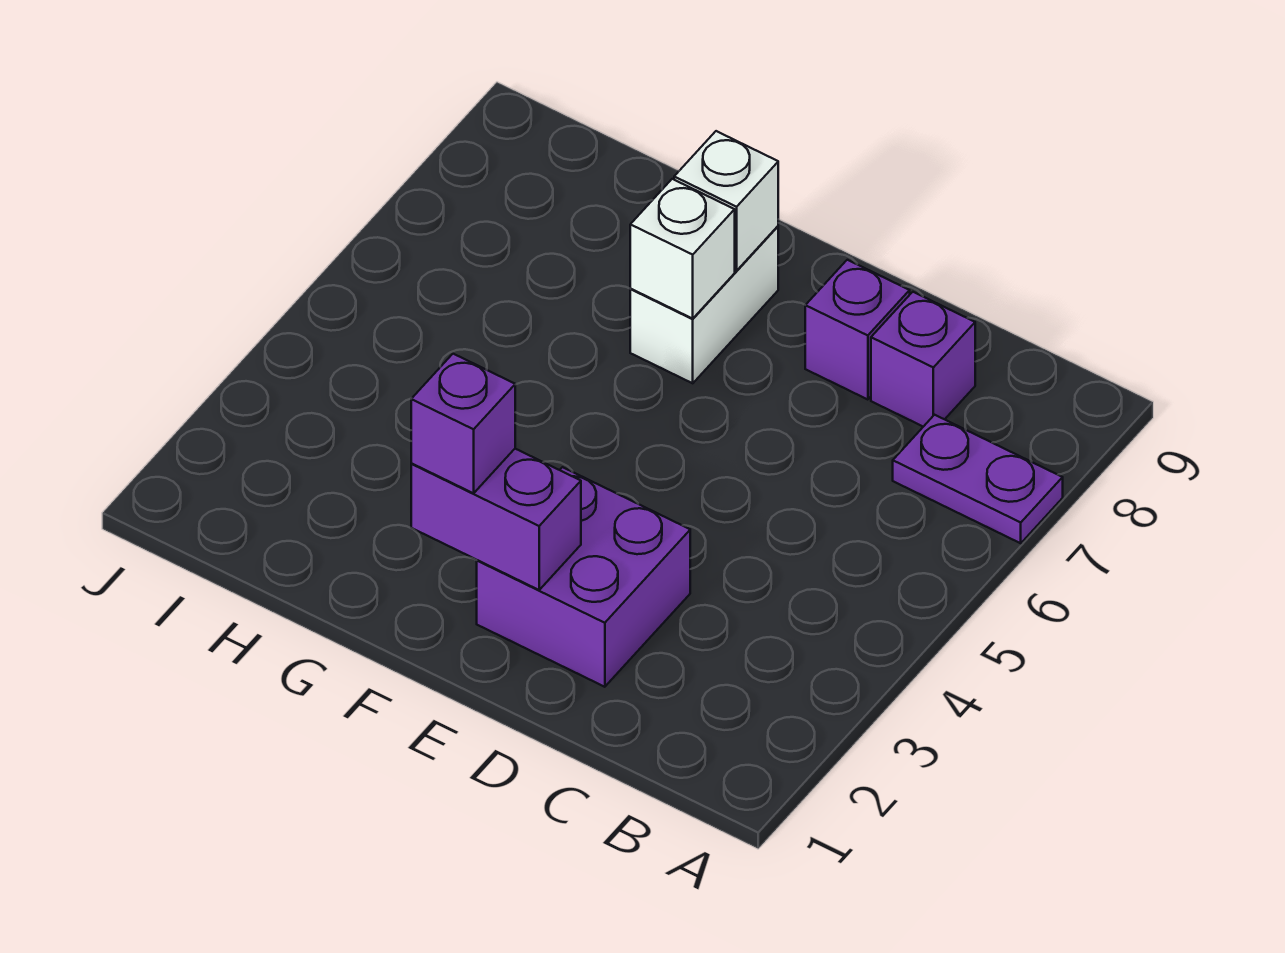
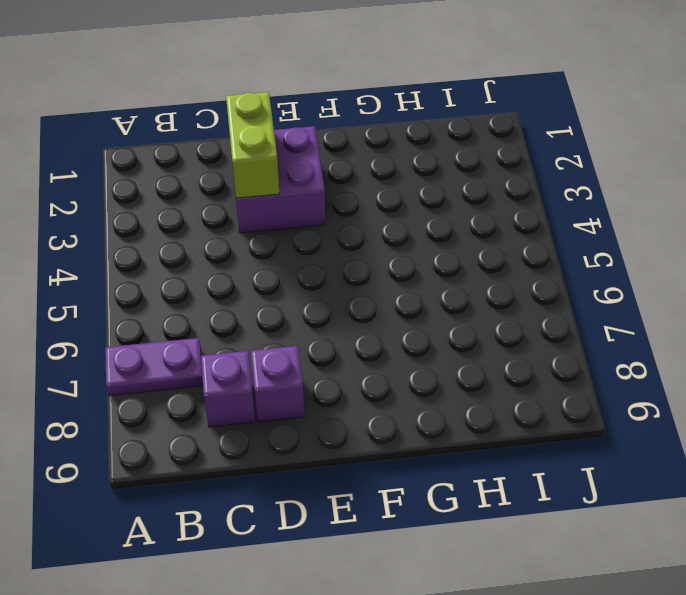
lime brick D2:D3 level 2 -> none
none -> white brick F7:F8 level 1
none -> purple brick E2:F2 level 2

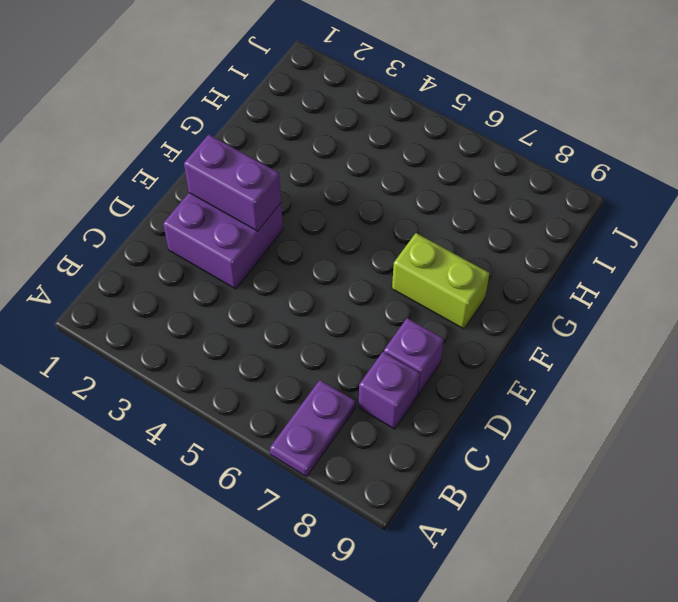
purple brick E2:E3 level 2 -> purple brick E2:F2 level 2
lime brick F7:F8 level 1 -> white brick F7:F8 level 1
none -> white brick F7 level 2
none -> white brick F8 level 2

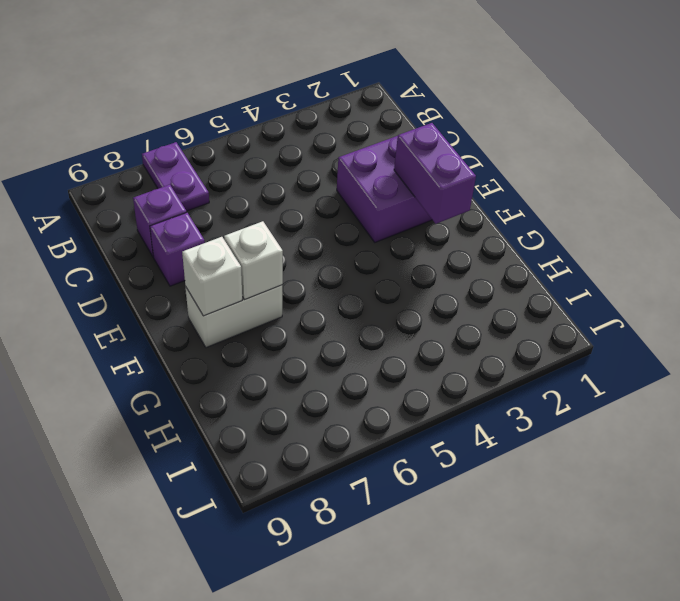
none -> purple brick F2 level 3

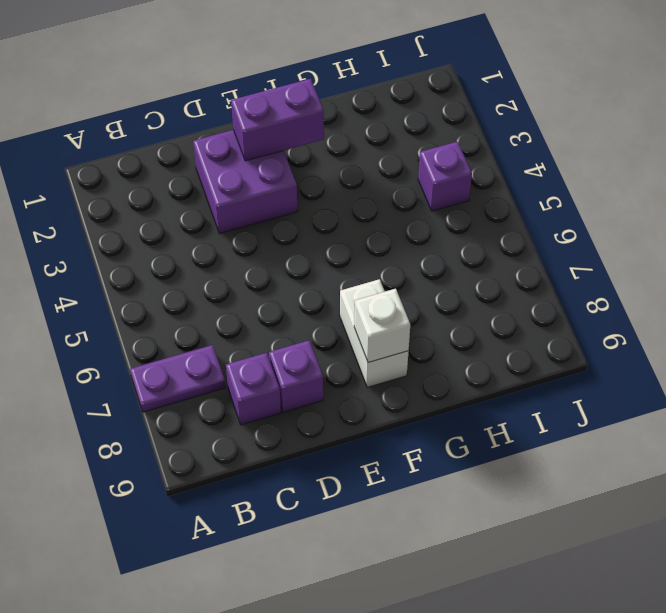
purple brick I4 level 1 -> purple brick F2 level 3
none -> white brick F7 level 2

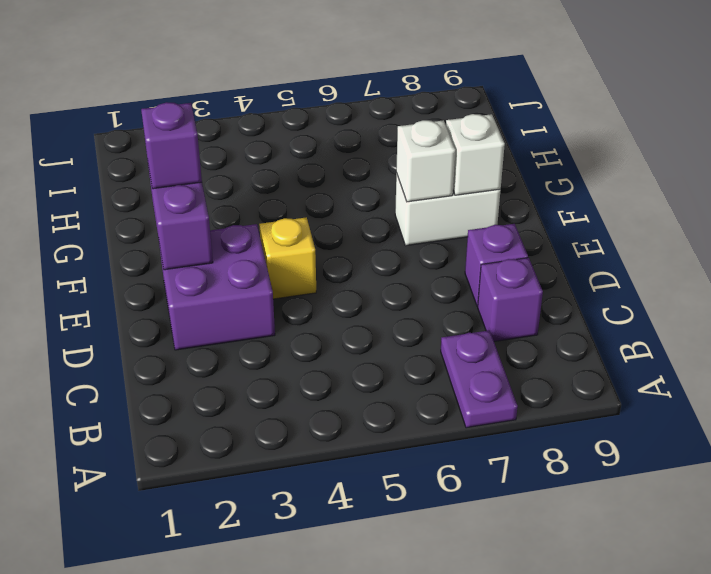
yellow brick E4 level 1 -> none

